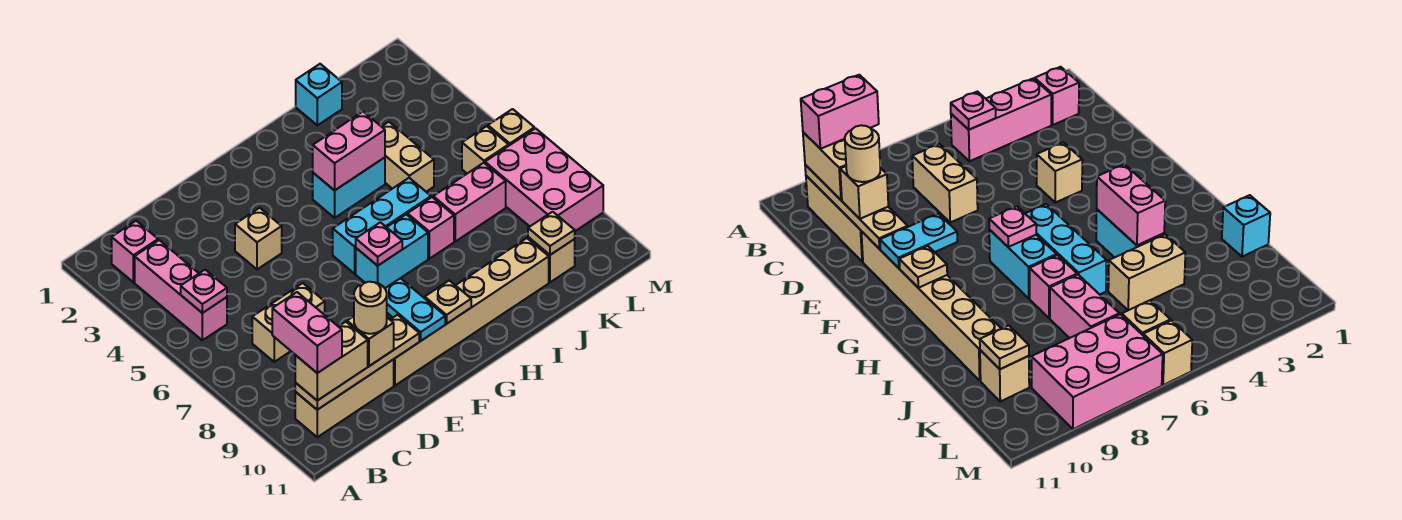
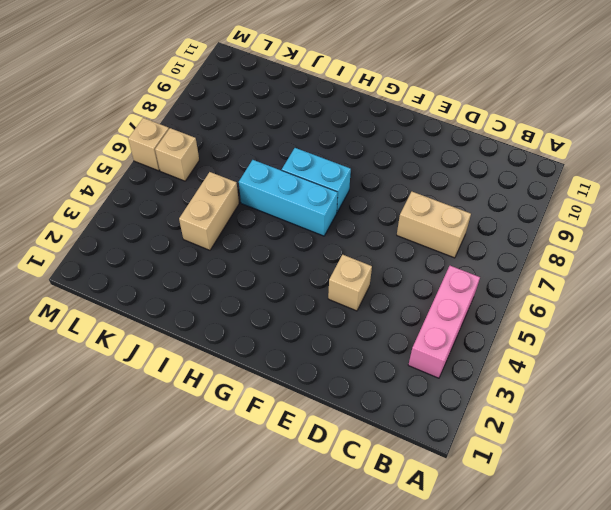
none -> pink brick B2 level 1
none -> tan brick B10:D10 level 1
none -> tan brick E10:J10 level 1

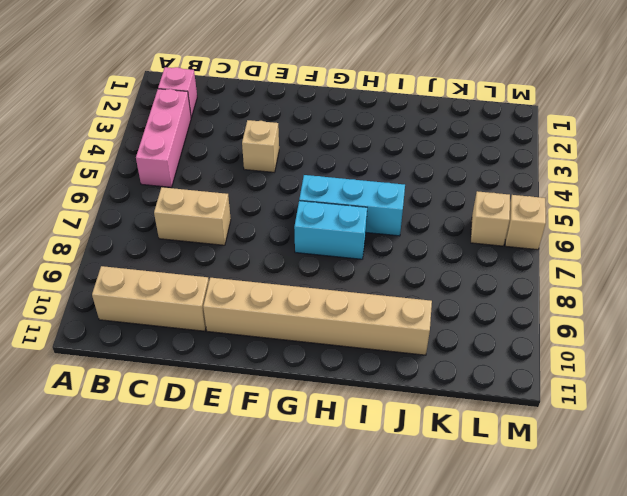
none -> cyan brick H4:I4 level 1
none -> pink brick I7 level 1
none -> cyan brick J1 level 1

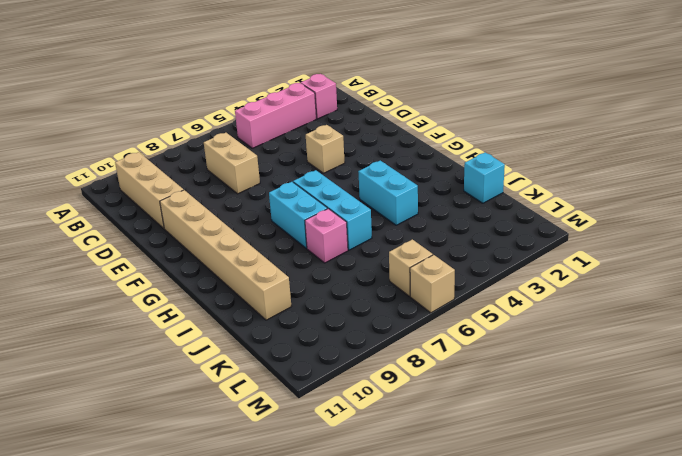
none -> tan brick J4:J5 level 1
none -> pink brick J7:K7 level 1
none -> tan brick K10 level 1

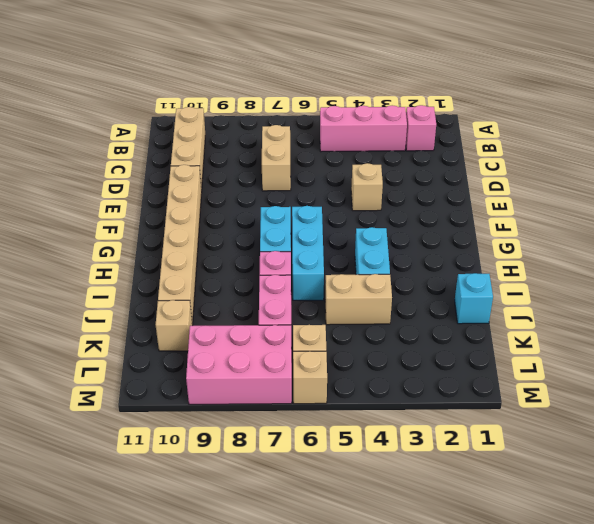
none -> pink plate B5 level 2
none -> tan plate B10:E10 level 2
none -> cyan plate F9:F10 level 2

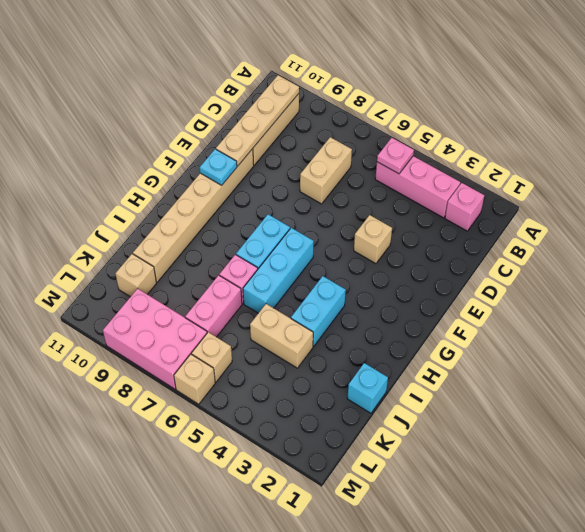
cyan plate F10 level 2 -> cyan plate F9:F10 level 2
none -> pink plate G7 level 2
none -> tan plate G10 level 2
none -> pink brick H4:I4 level 2

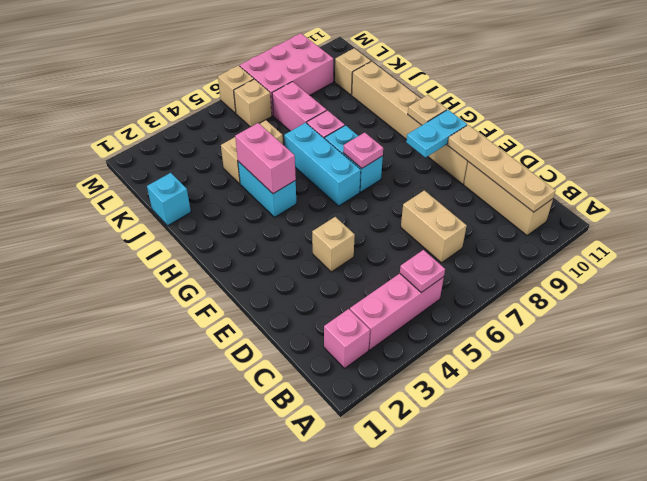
none -> tan plate K10 level 2
none -> tan brick B10:C10 level 3
none -> tan brick D10 level 3

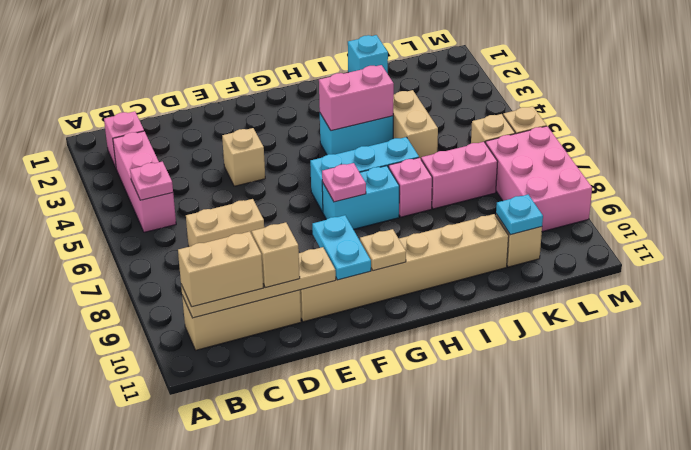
cyan plate K10 level 2 -> tan plate K10 level 2
none -> pink brick B9:B10 level 4
none -> tan round brick D10 level 4

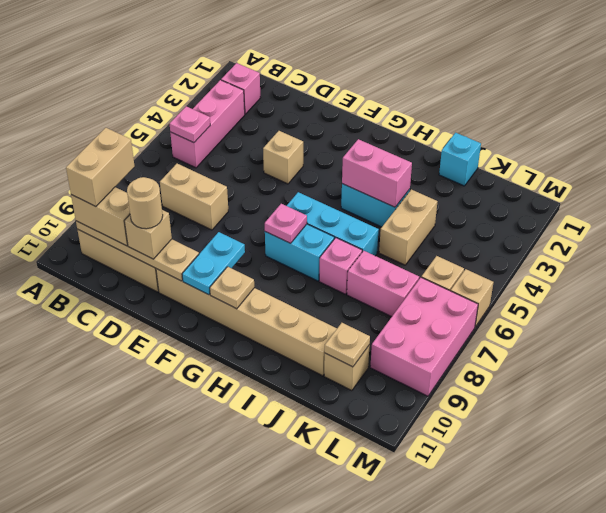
tan brick B9:B10 level 4 -> pink brick B9:B10 level 4

